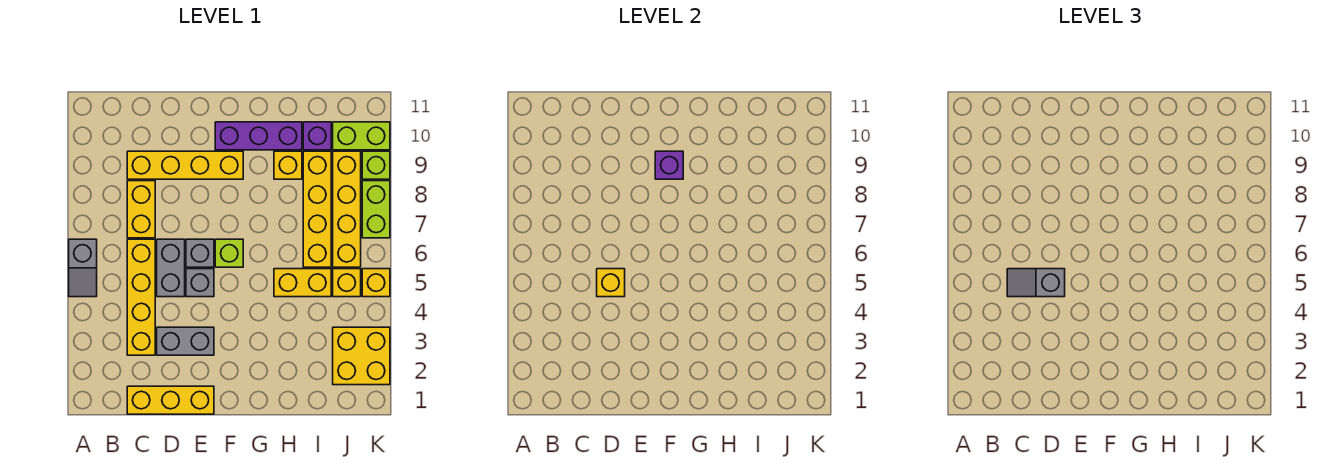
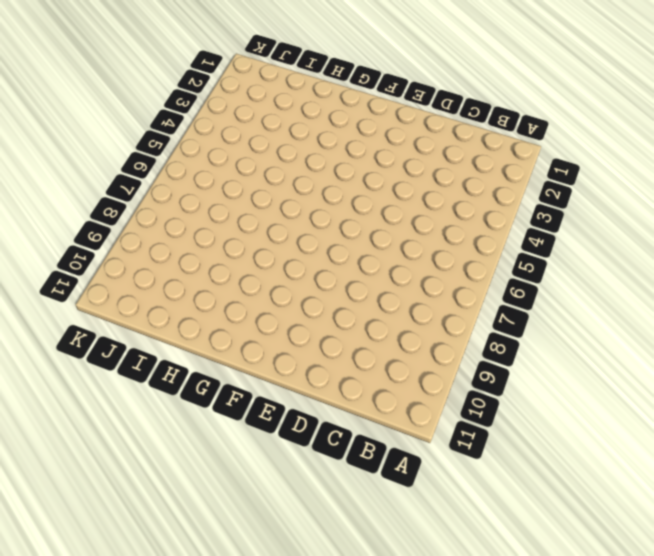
none -> grey slope A5:A6 level 1 top 6
none -> yellow brick C1:E1 level 1
none -> yellow brick C3:C6 level 1

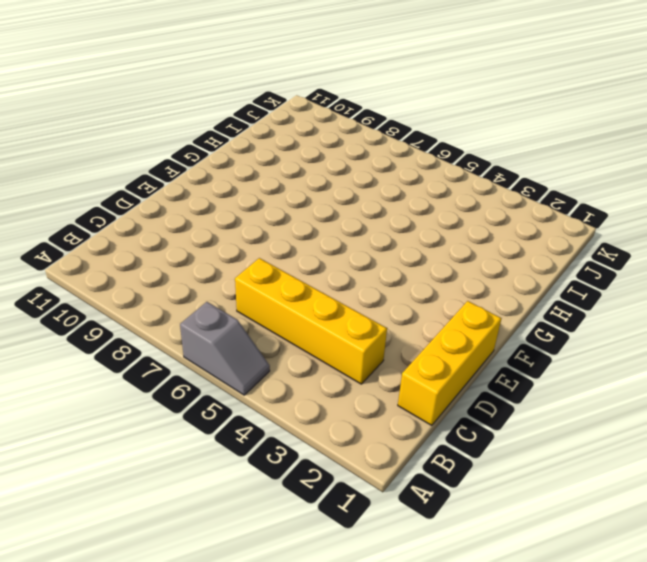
none -> yellow brick C7:C8 level 1
none -> yellow brick C9:F9 level 1
none -> grey brick D3:E3 level 1

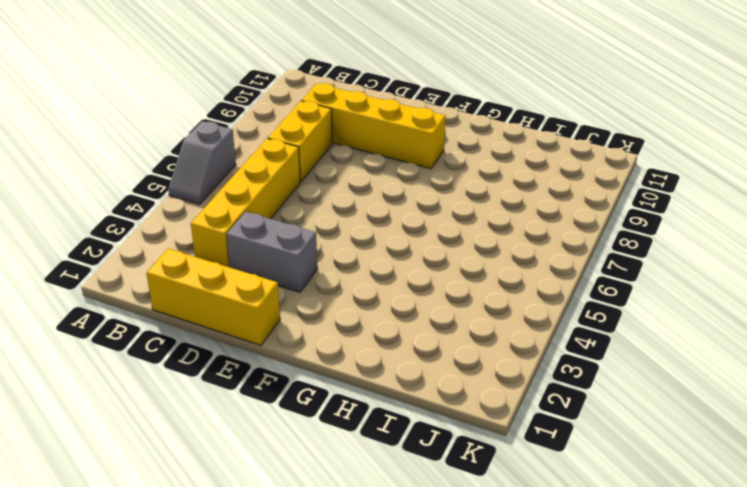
none -> grey brick D5:D6 level 1
none -> grey brick E5 level 1
none -> grey brick E6 level 1

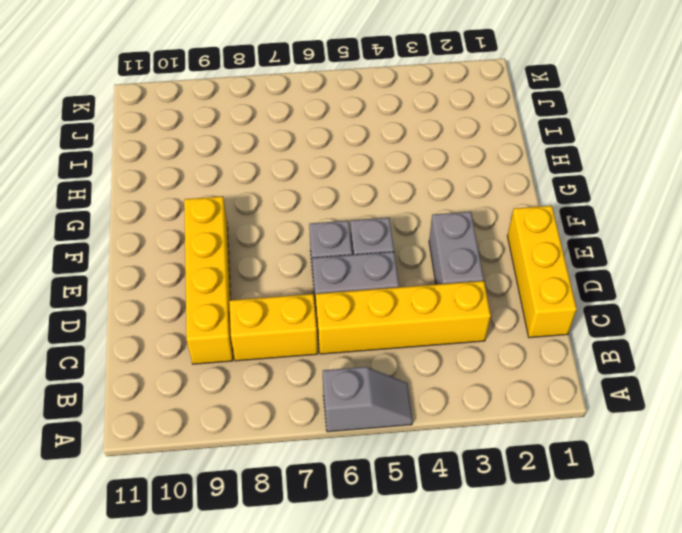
none -> lime brick F6 level 1
none -> purple brick F10:H10 level 1
none -> yellow brick H5:I5 level 1

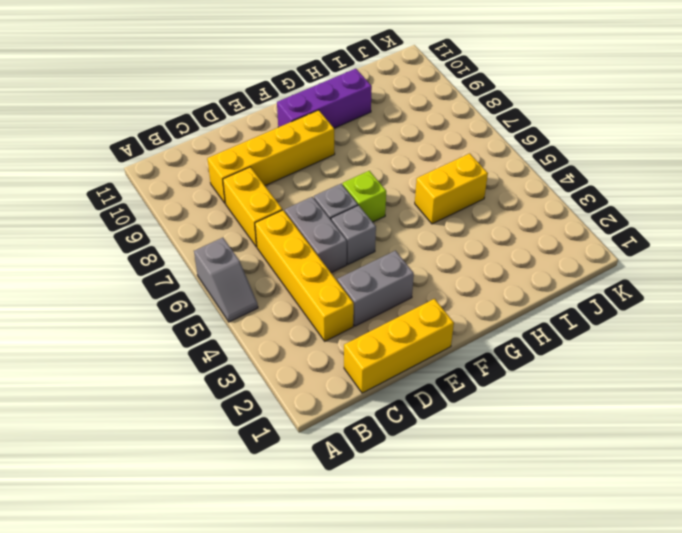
none -> yellow brick H9 level 1
none -> yellow brick I6:I9 level 1
none -> purple brick I10 level 1

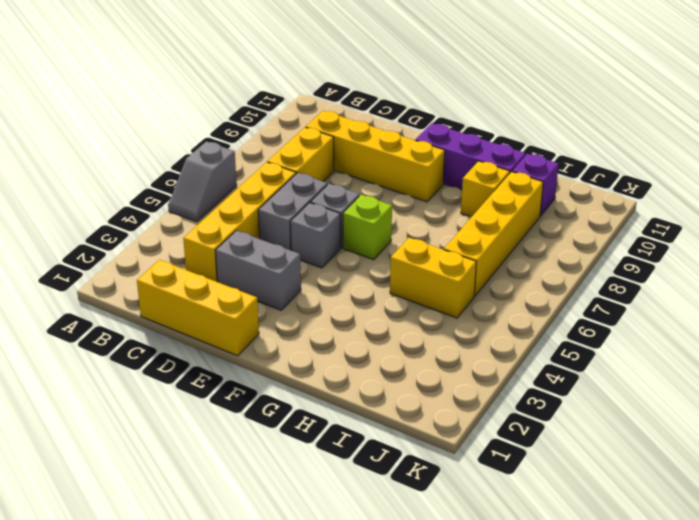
none -> yellow brick J2:K3 level 1
none -> yellow brick J5 level 1
none -> yellow brick J6:J9 level 1

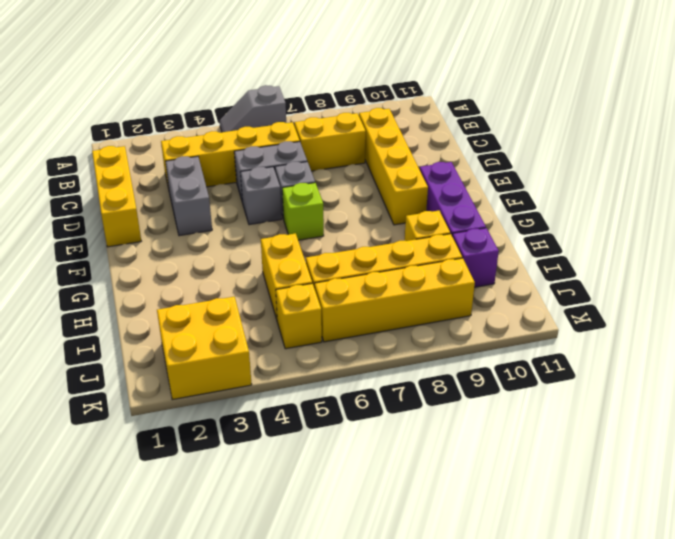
none -> lime brick J10:K10 level 1
none -> yellow brick K5 level 1
none -> lime brick K7:K8 level 1

